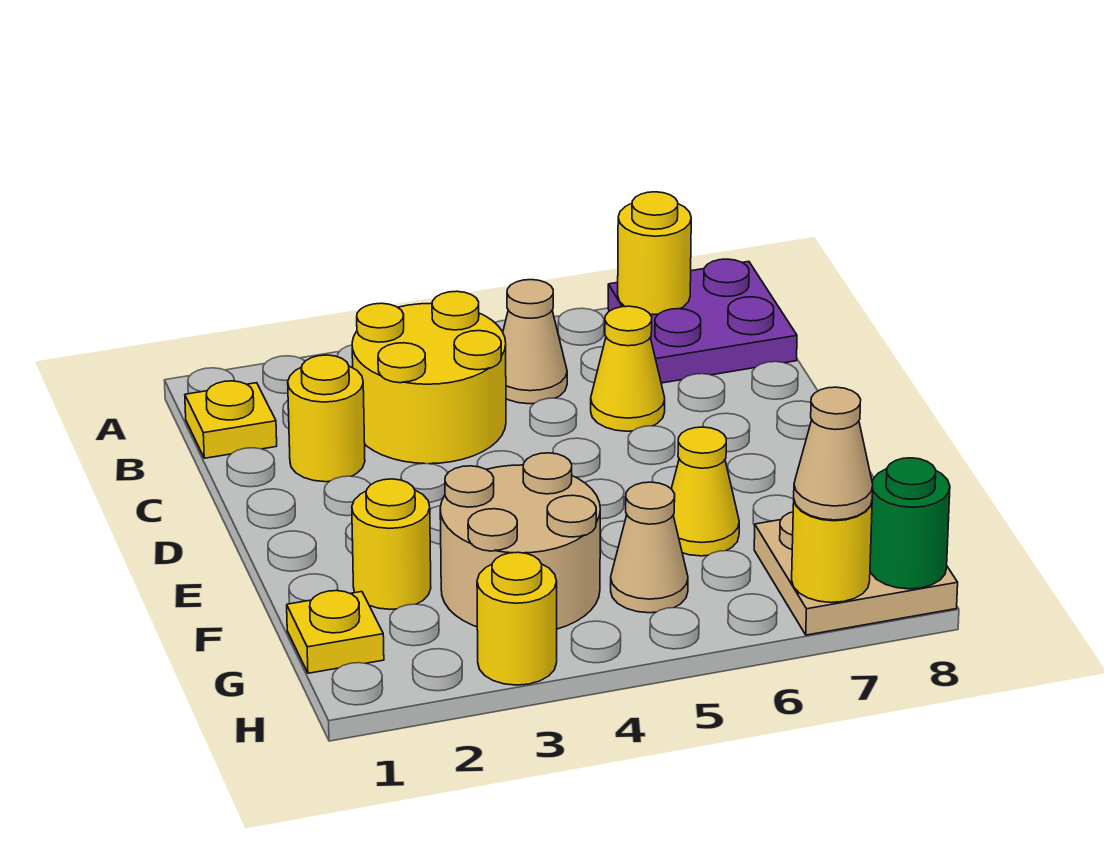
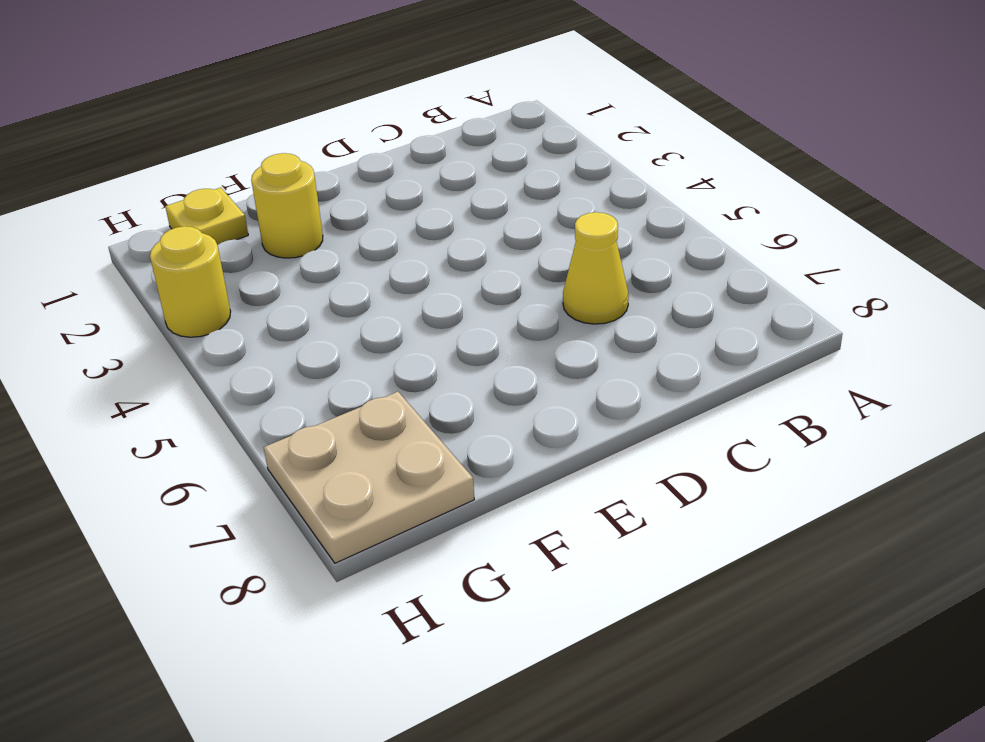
none -> purple plate A7:B8 level 1
none -> yellow plate B1 level 1
none -> yellow round brick B3:C4 level 1

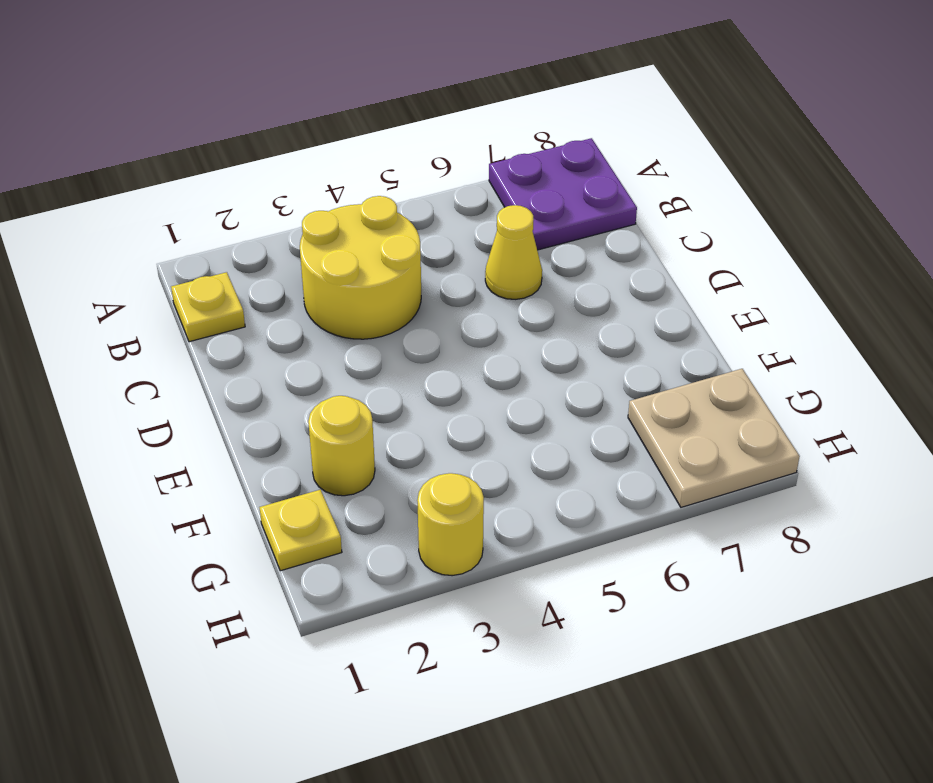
none -> tan cone B5 level 1
none -> yellow round brick C2 level 1
none -> tan round brick F3:G4 level 1

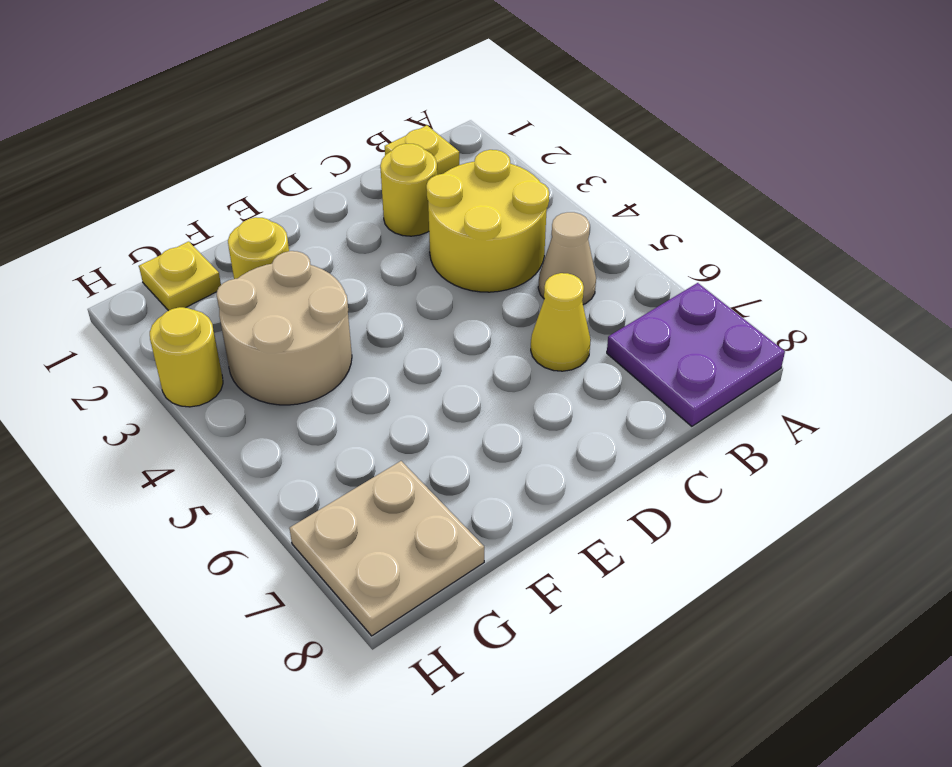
none -> yellow cone F6 level 1
none -> tan cone G5 level 1
none -> yellow round brick A7 level 2

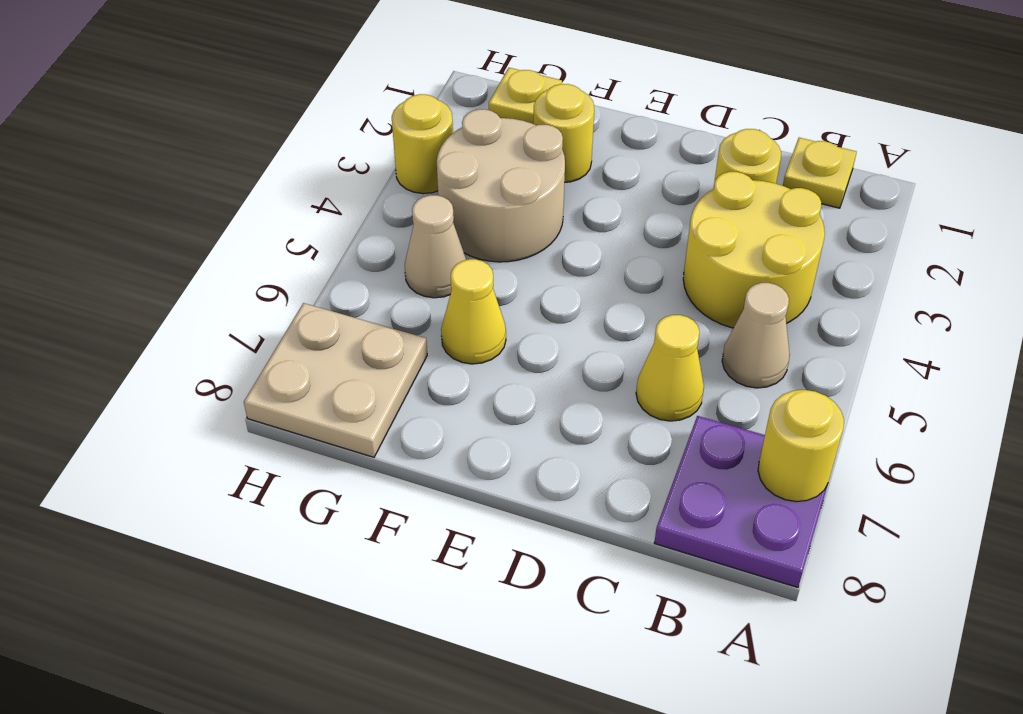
none -> yellow round brick H7 level 2
none -> green round brick H8 level 2
none -> tan cone H7 level 3

